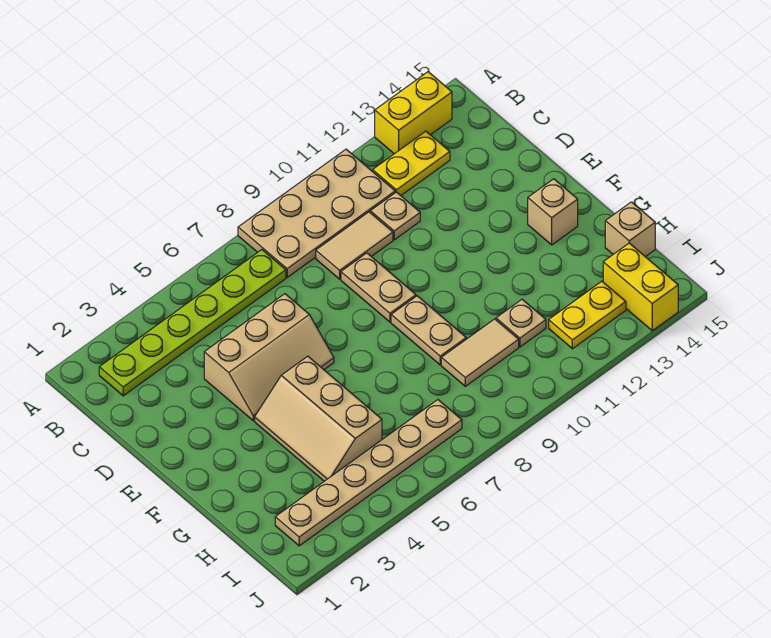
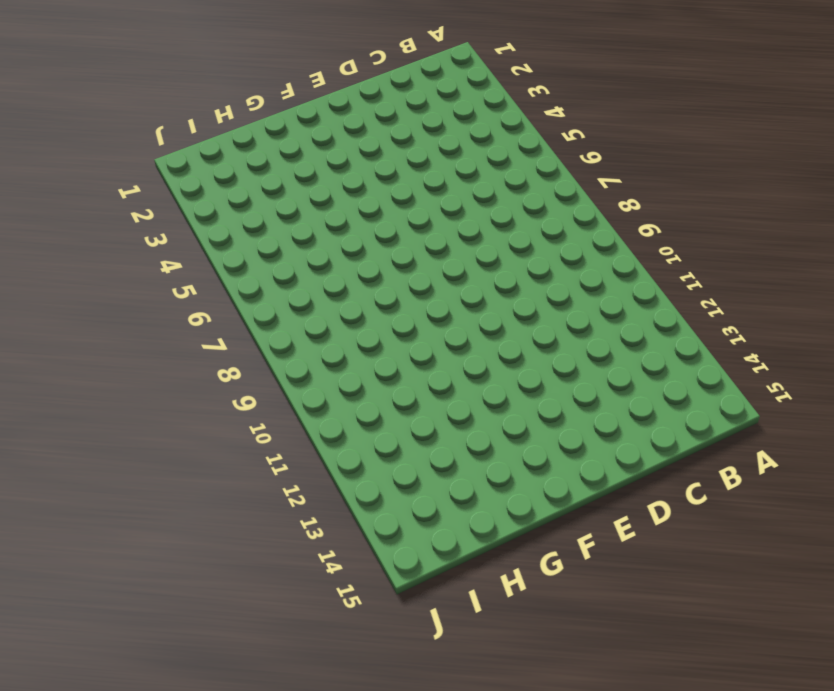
none -> tan plate A8:B11 level 1
none -> yellow brick A13:A14 level 1
none -> lime plate B2:B7 level 1

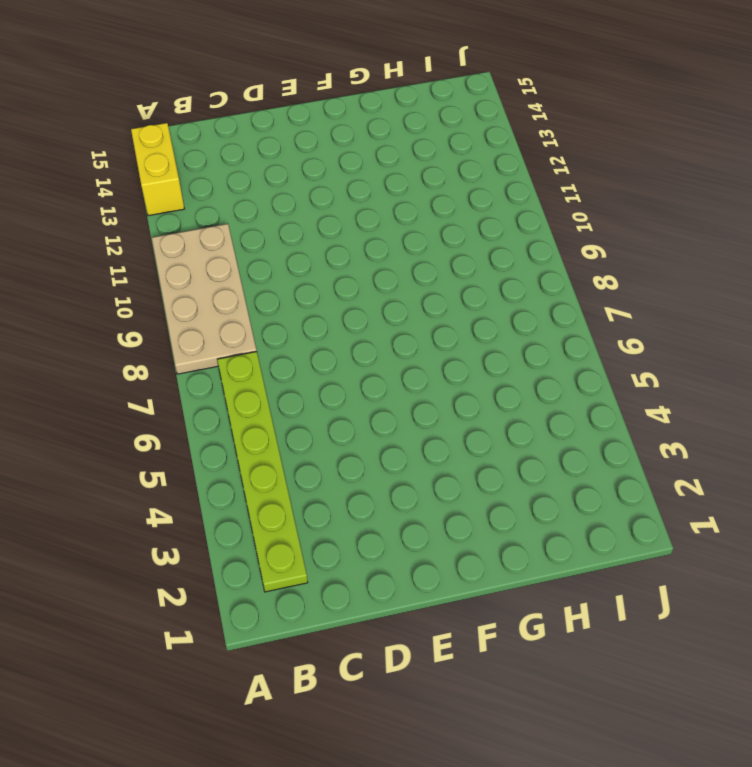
none -> yellow plate B12:B13 level 1
none -> tan tile C9:C10 level 1
none -> tan plate C11 level 1

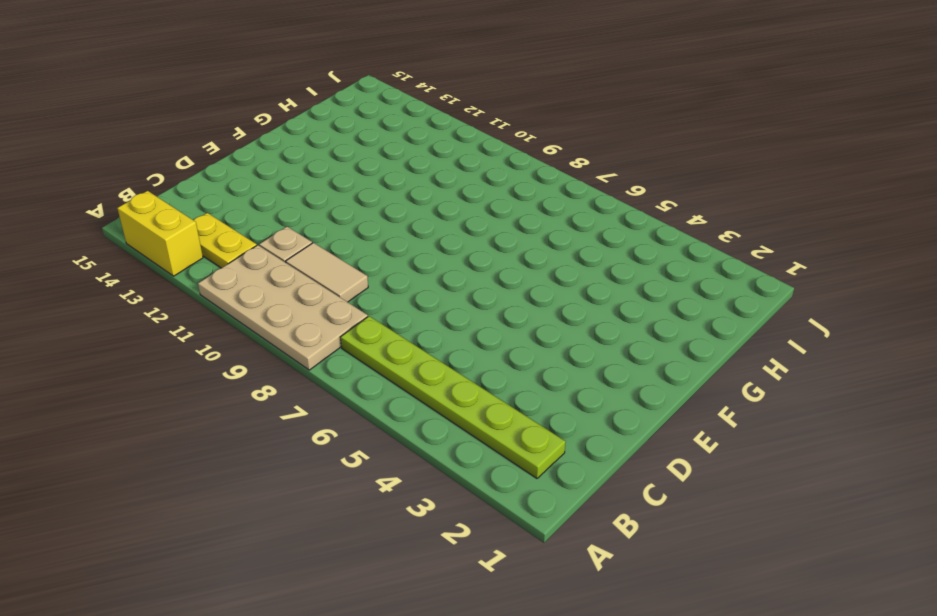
none -> tan slope D4:E6 level 1 top D
none -> tan plate D9:E9 level 1
none -> tan slope F4:H5 level 1 top 5

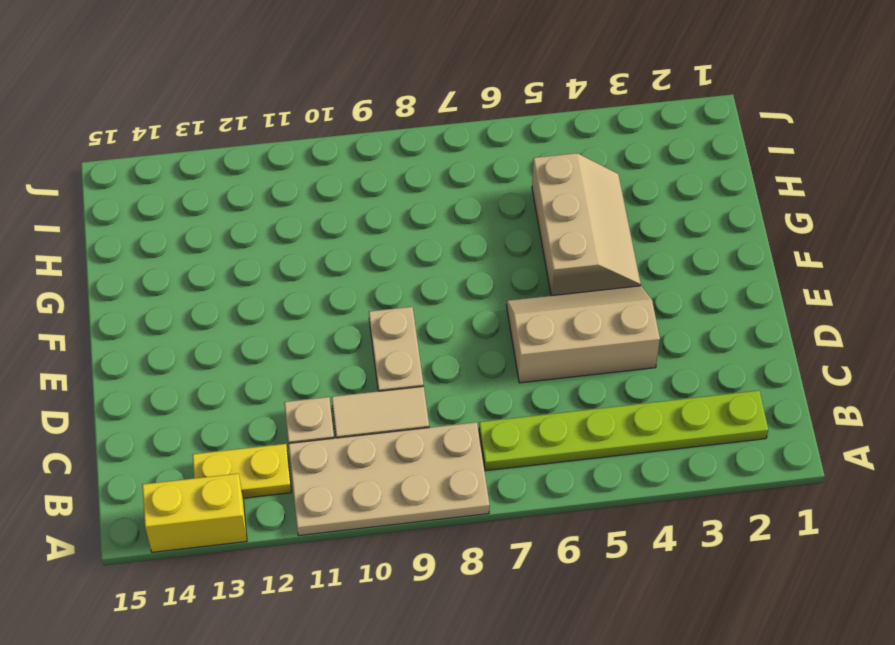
none -> tan plate F9:G9 level 1
none -> tan brick F14 level 1
none -> tan tile H9:H10 level 1

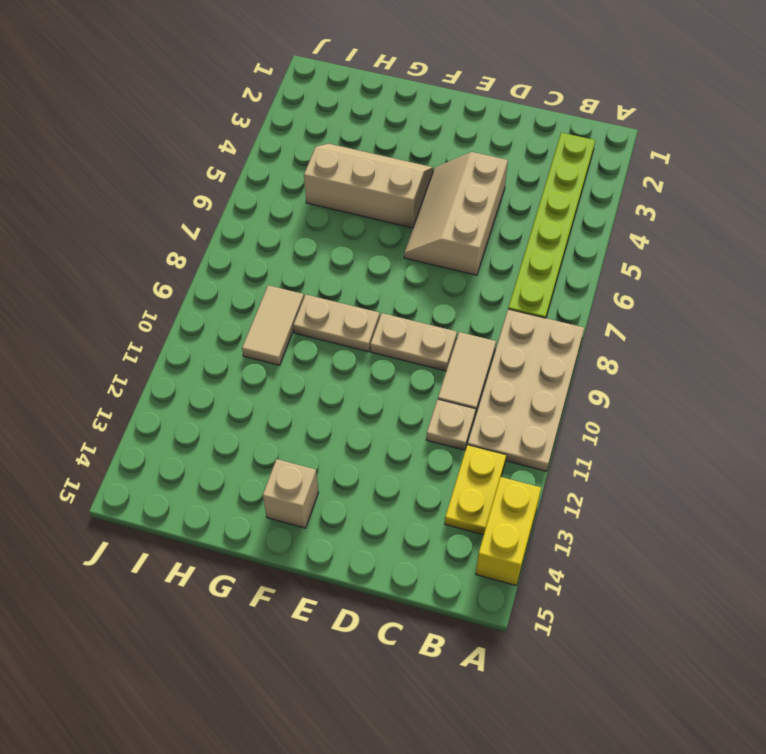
none -> tan plate H11 level 1
none -> tan brick H15 level 1
none -> tan plate I2:I7 level 1

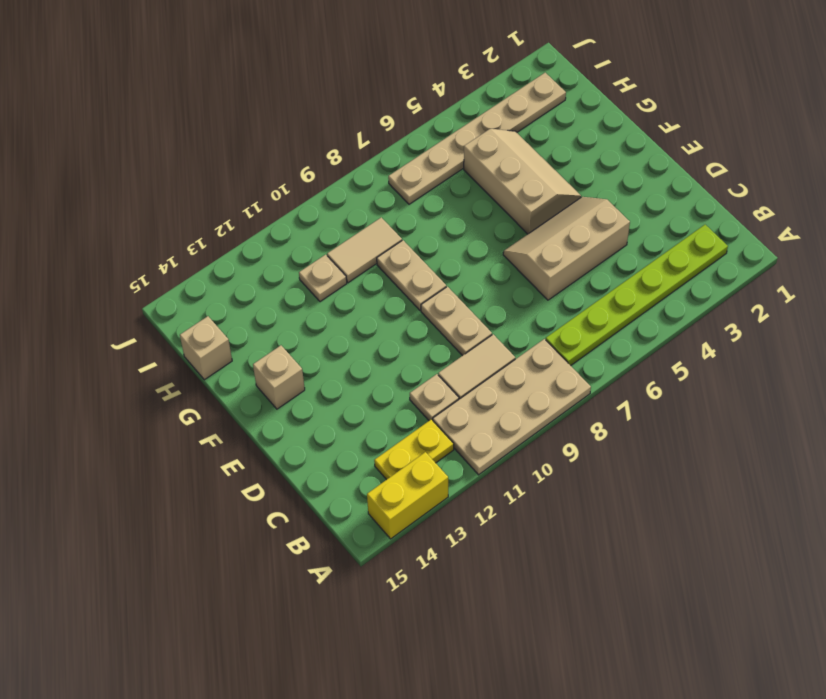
none -> yellow plate I12:I13 level 1
none -> yellow brick I14:J14 level 1

